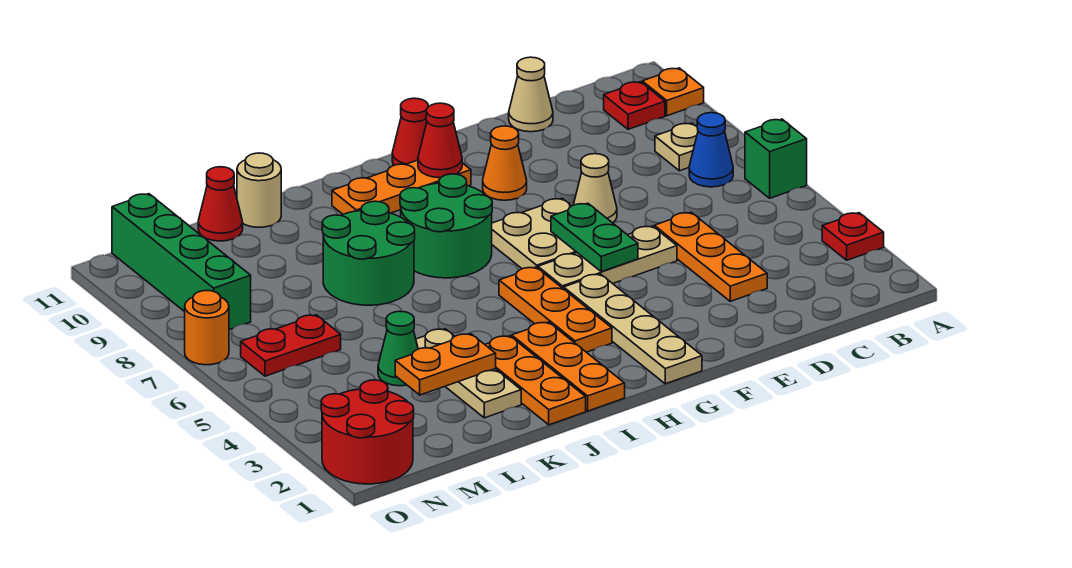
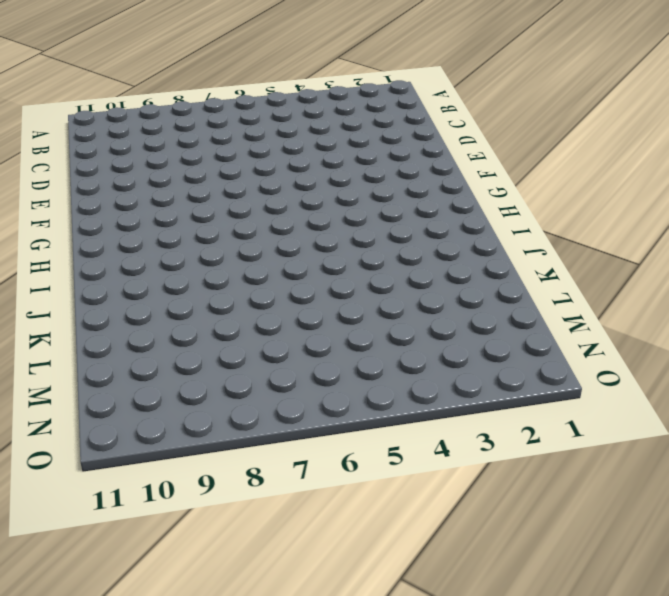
none -> red plate A3 level 1
none -> green brick A6 level 1
none -> orange plate A10 level 1
none -> blue cone B7 level 1

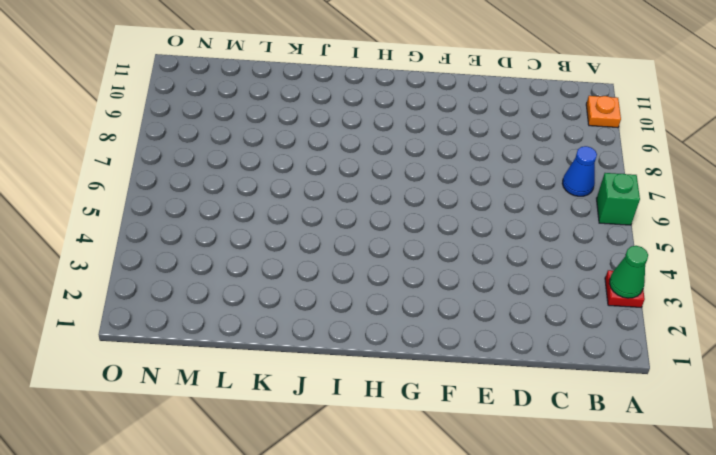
green cone A3 level 2 -> green cone L4 level 1
none -> tan plate B8 level 1
none -> red plate B10 level 1
none -> orange plate D3:D5 level 1
none -> tan cone D11 level 1

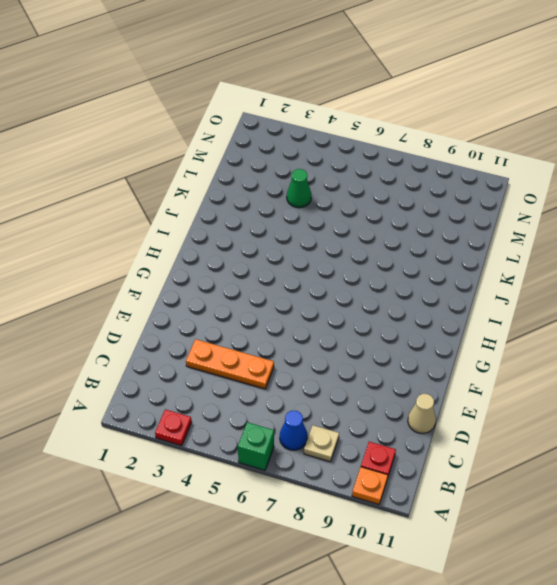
none -> tan plate E5:G5 level 1
none -> tan cone E7 level 1
none -> tan plate F6:G7 level 1
none -> orange cone F9 level 1

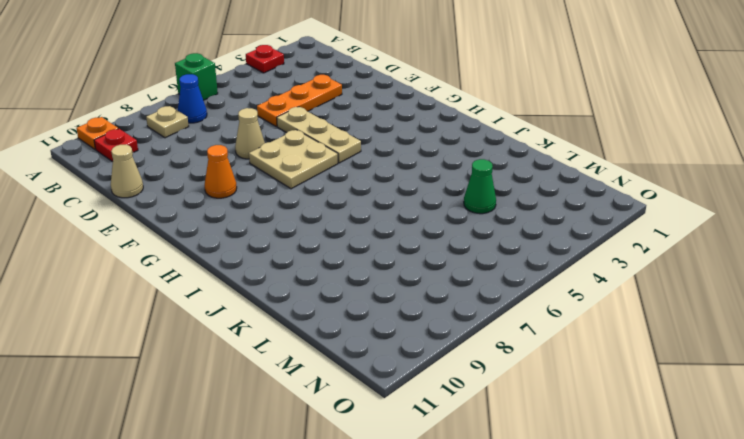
none -> tan plate G1:G4 level 1
none -> orange plate G10:I10 level 1
none -> red cone G11 level 1
none -> orange plate H3:H5 level 1

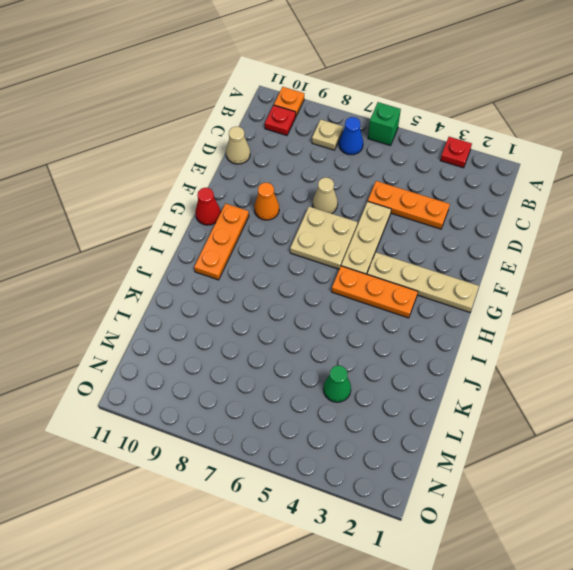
none -> green round brick H7:I8 level 1
none -> orange plate I1:I3 level 1
none -> orange plate J1:J3 level 1
none -> green round brick J7:K8 level 1

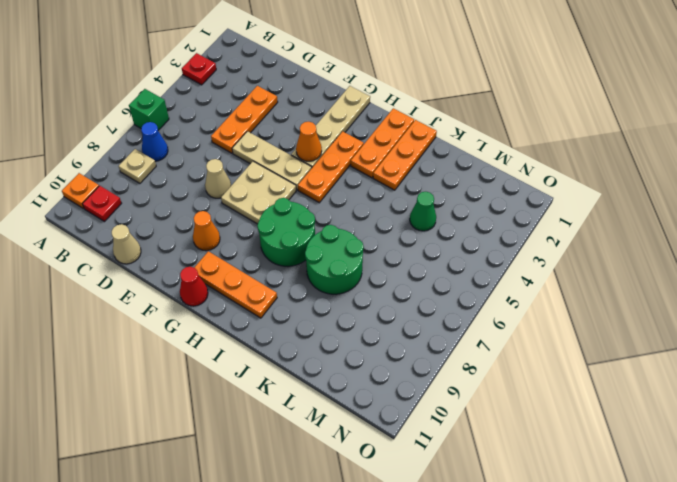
orange cone G4 level 2 -> none
none -> tan plate K2:K4 level 1
none -> tan round brick K11 level 1
none -> red cone L11 level 1
none -> red plate M6:N6 level 1

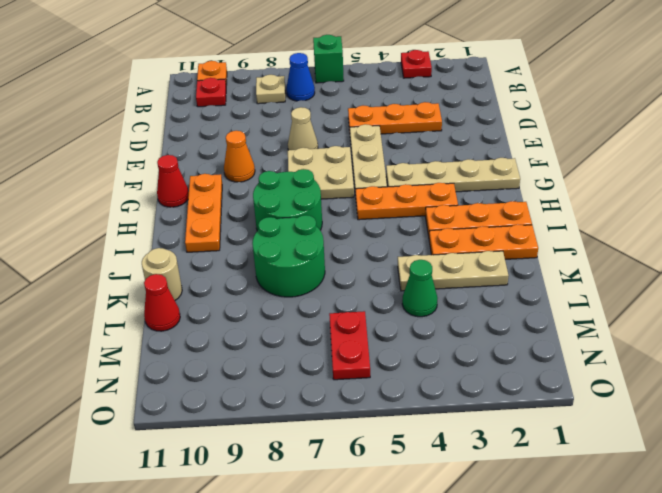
none -> tan cone D11 level 1
none -> red round brick N1:O2 level 1
none -> green brick N8:N11 level 1
none -> orange round brick O7 level 1

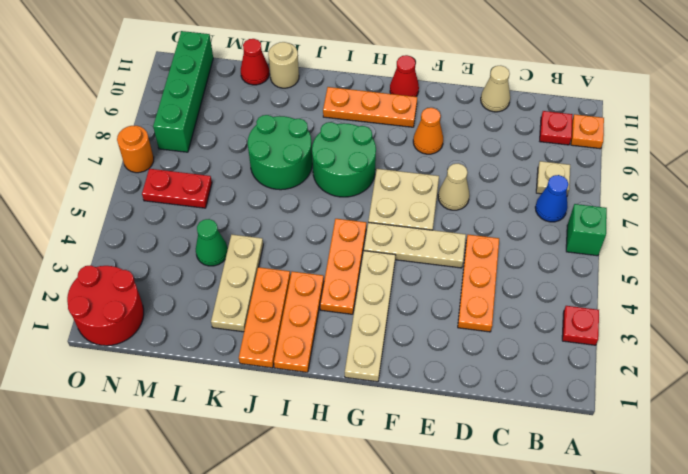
none -> green plate F5:F6 level 2
none -> red cone G10 level 2
none -> orange plate K3:L3 level 2

